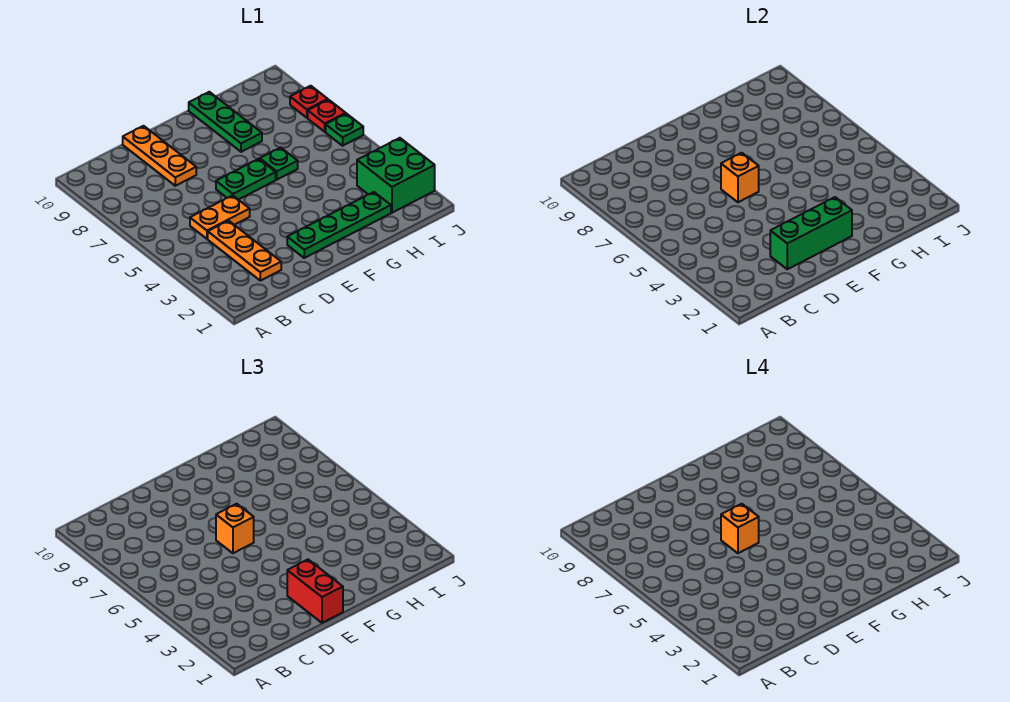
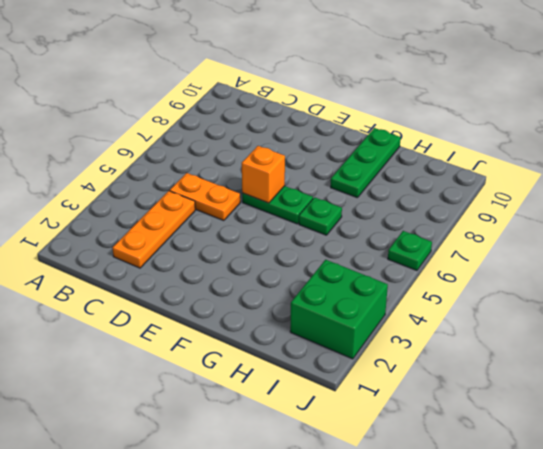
none -> orange plate D8:D10 level 1
none -> green plate E2:H2 level 1
none -> red plate J7 level 1

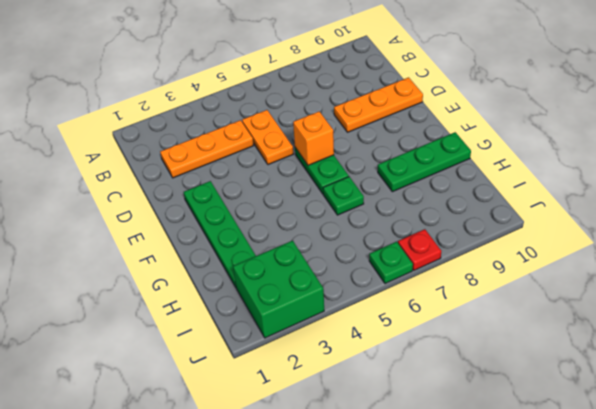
none -> red plate J8 level 1
none -> green brick D2:F2 level 2
none -> red brick E1:E2 level 3

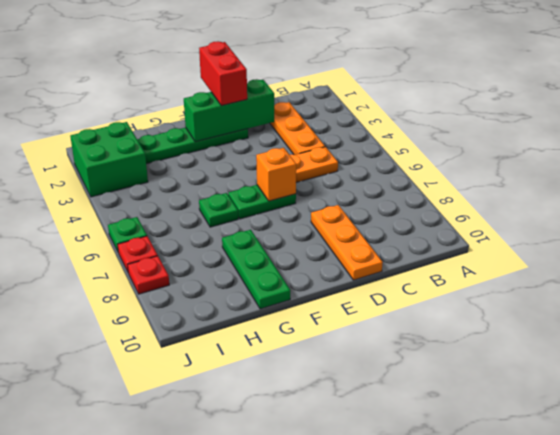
none -> orange brick E6 level 3
none -> orange brick E6 level 4

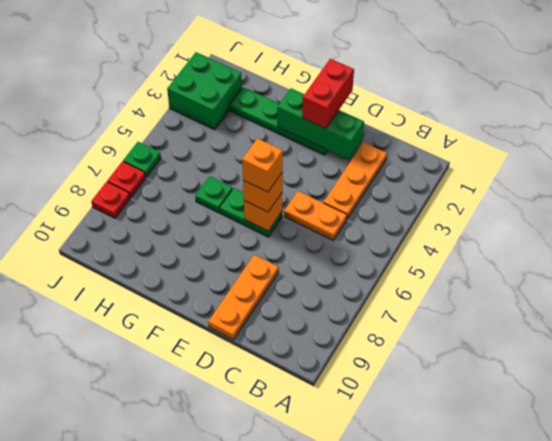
none -> green plate G8:G10 level 1

